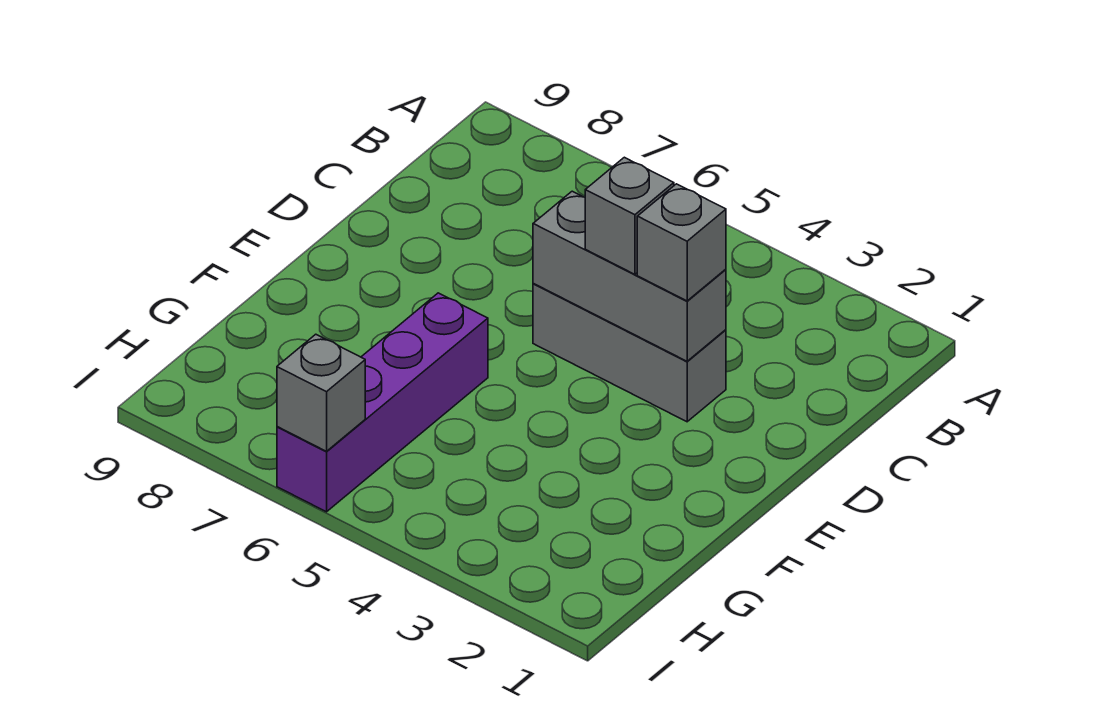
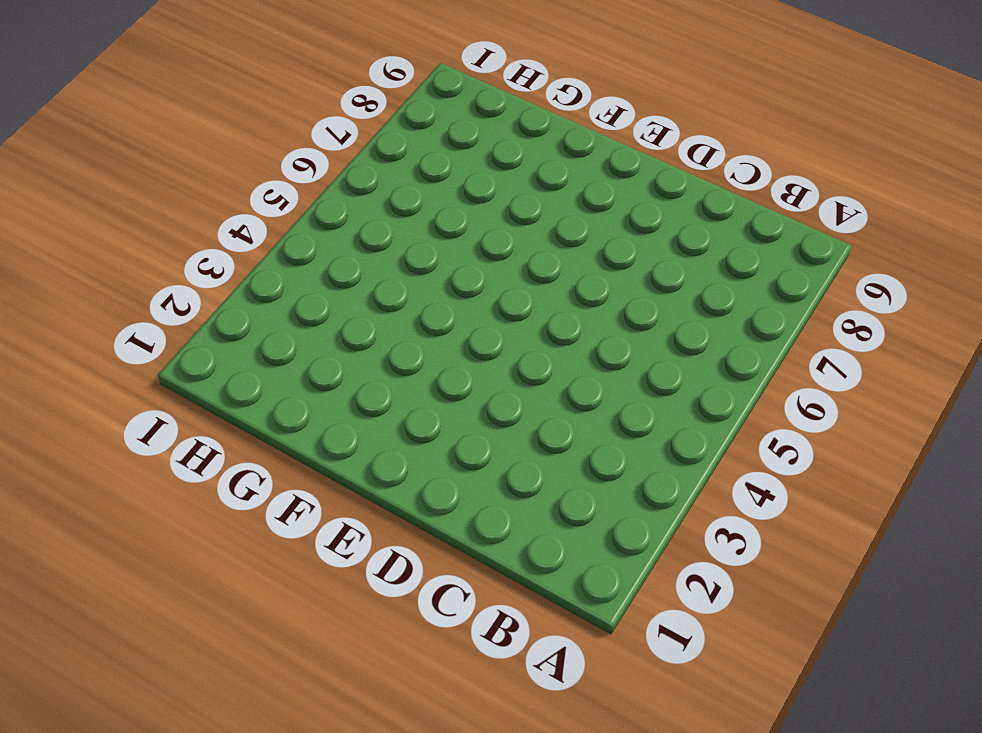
none -> grey brick D3:D5 level 1
none -> purple brick F6:I6 level 1

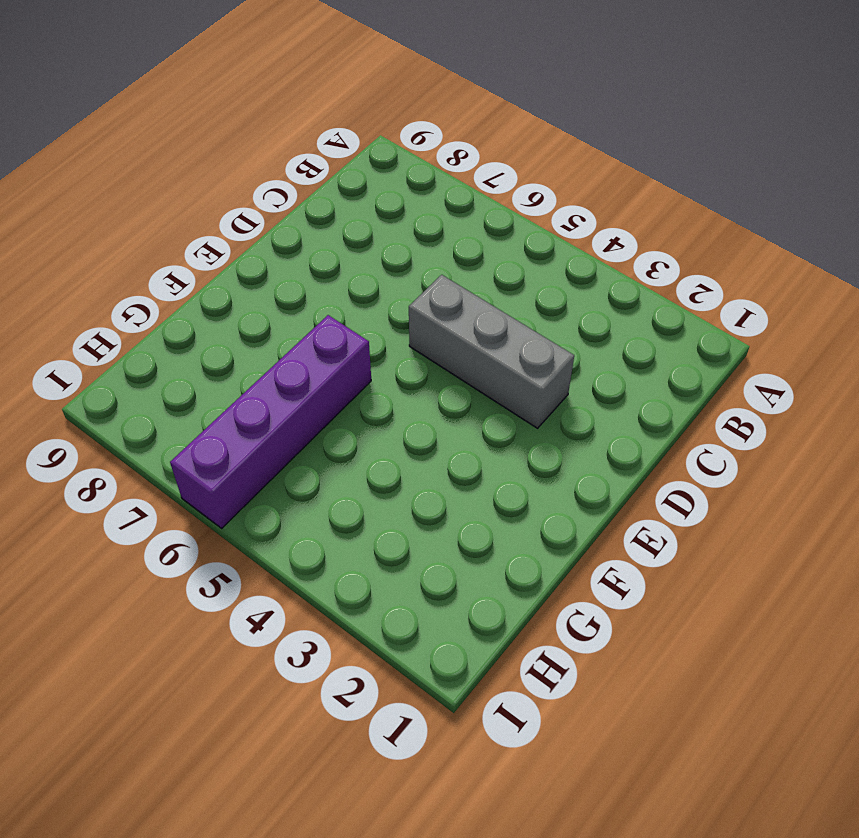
none -> grey brick D3:D5 level 2
none -> grey brick I6 level 2

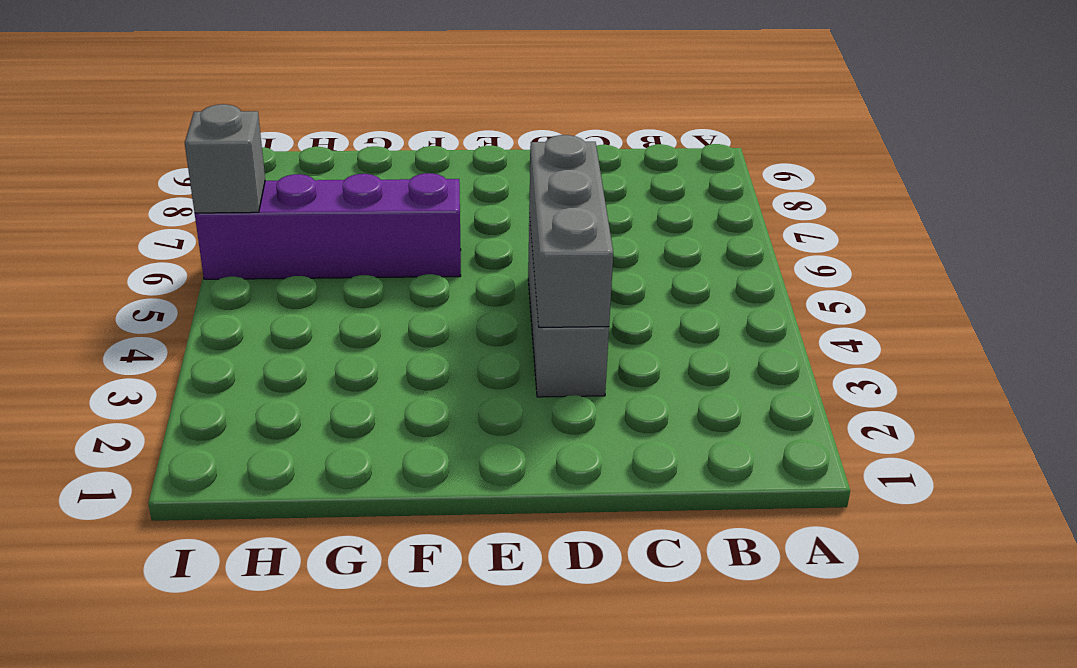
none -> grey brick D3 level 3
none -> grey brick D4 level 3

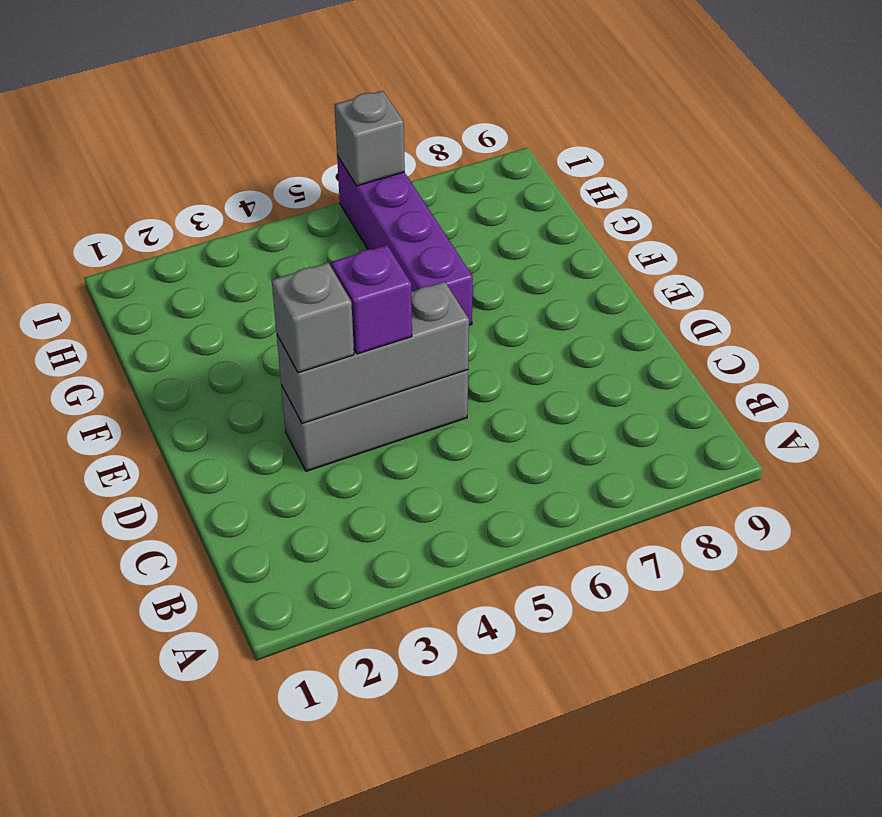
purple brick D4 level 3 -> grey brick D4 level 3

